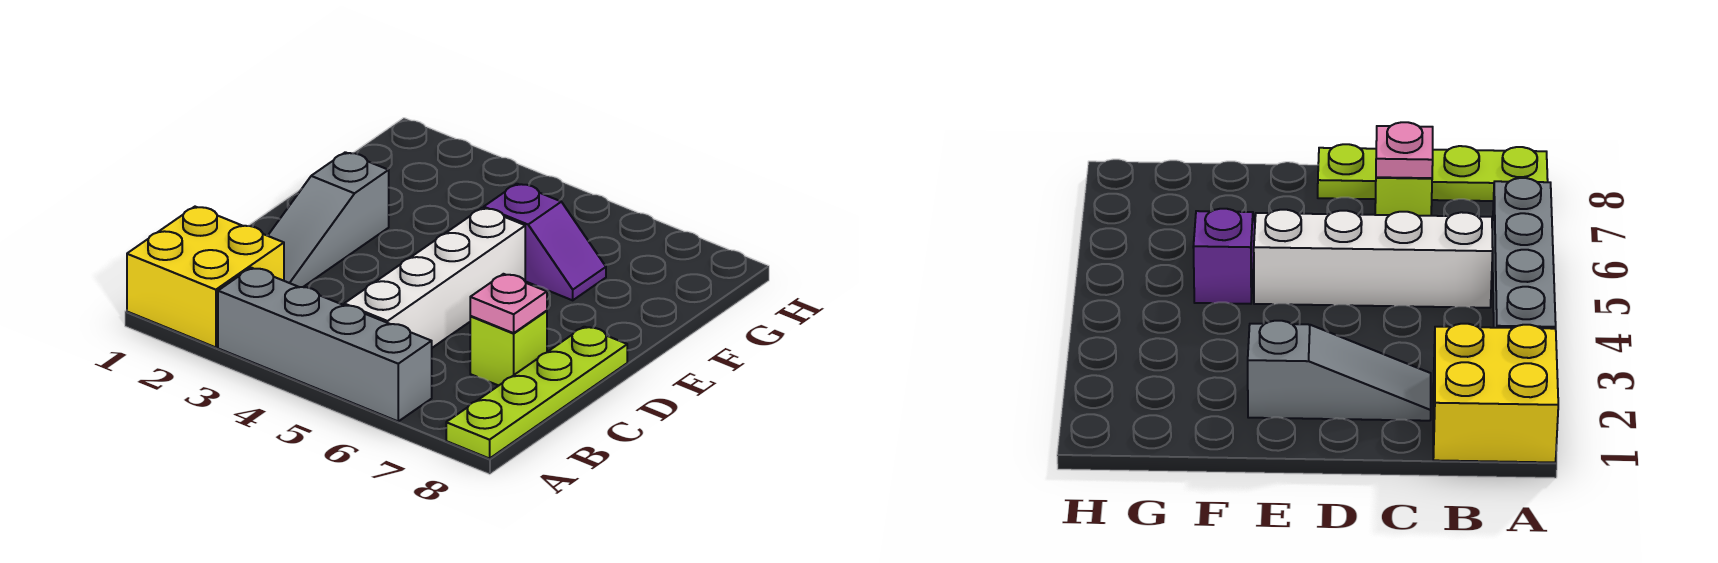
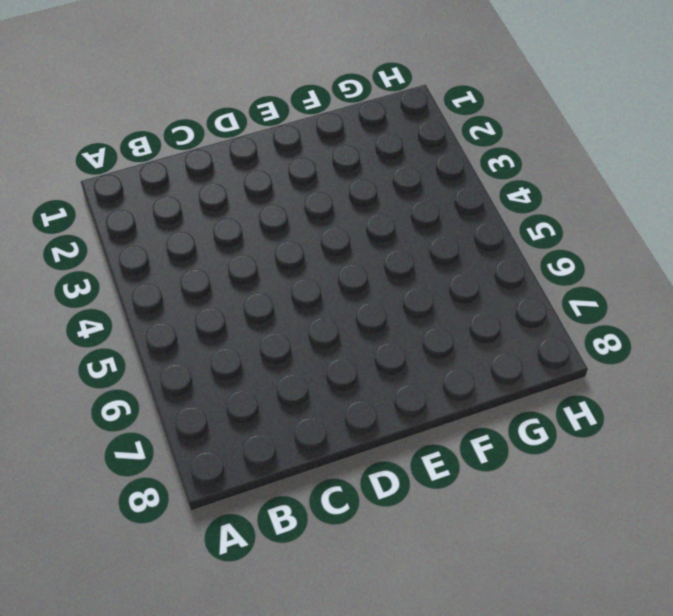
none -> yellow brick A1:B2 level 1
none -> grey brick A3:A6 level 1

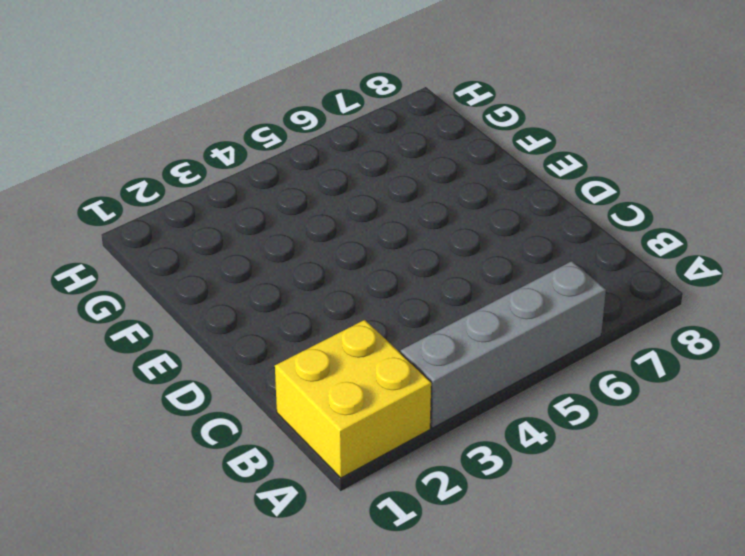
none -> lime plate A8:D8 level 1
none -> white brick B5:E5 level 1

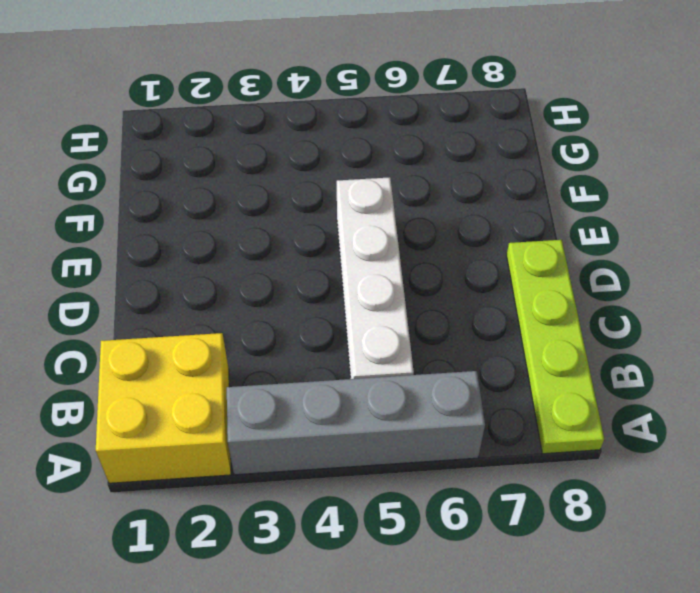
none -> grey slope C2:E2 level 1 top E
none -> lime brick C7 level 1

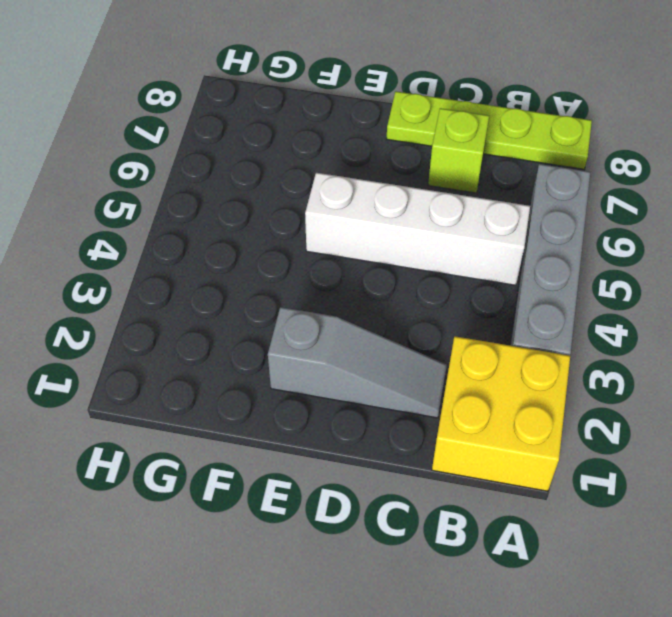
none -> purple slope F5:F6 level 1 top 5
none -> pink plate C7 level 2

